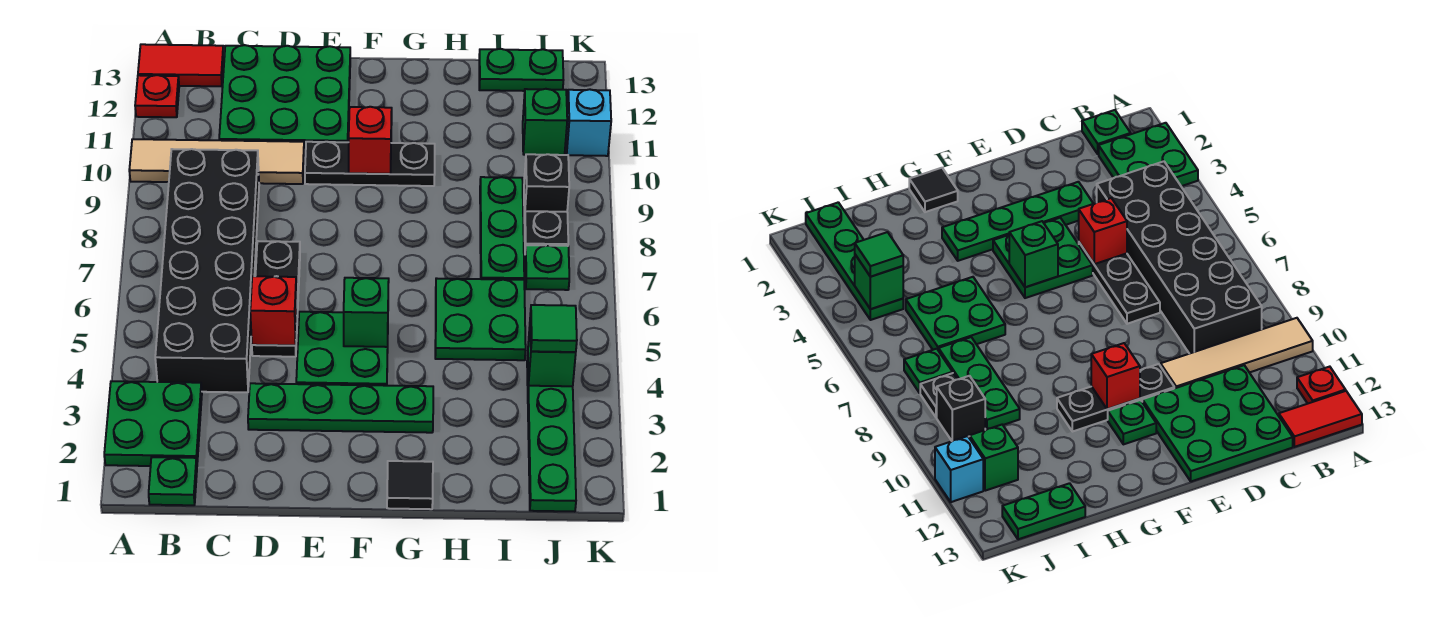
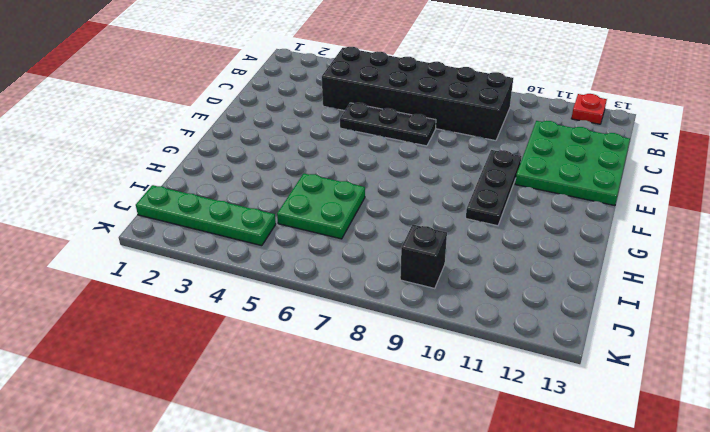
none -> green plate A2:B3 level 1
none -> tan tile A10:D10 level 1
none -> red tile A13:B13 level 1

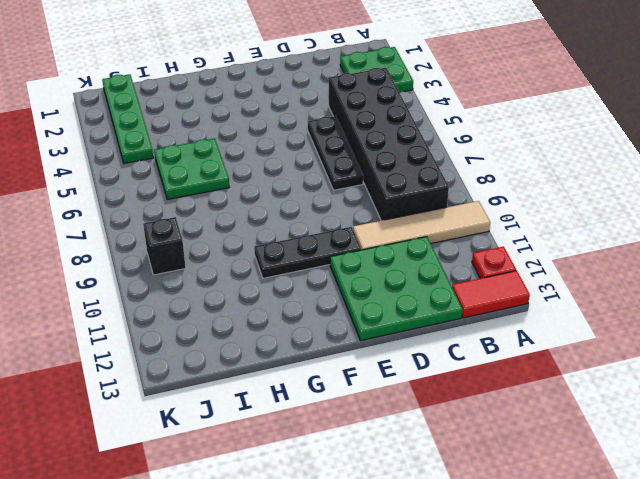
none -> green plate B1 level 1
none -> green plate D3:G3 level 1
none -> green plate E4:F5 level 1

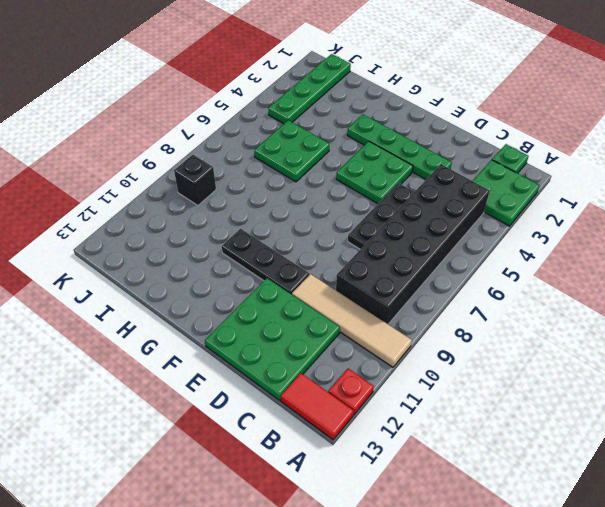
none -> green plate F11 level 1
none -> black tile G1 level 1
none -> green plate I7:I9 level 1

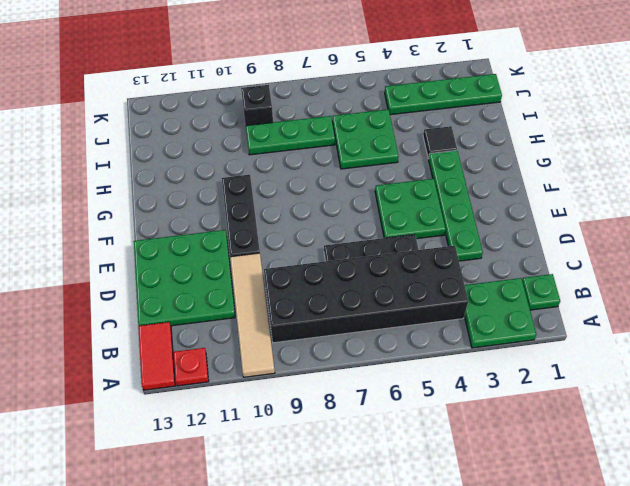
black tile H3 level 1 -> black tile G1 level 1
none -> green plate F11 level 1
none -> green plate I13:J13 level 1
none -> green plate J7 level 1

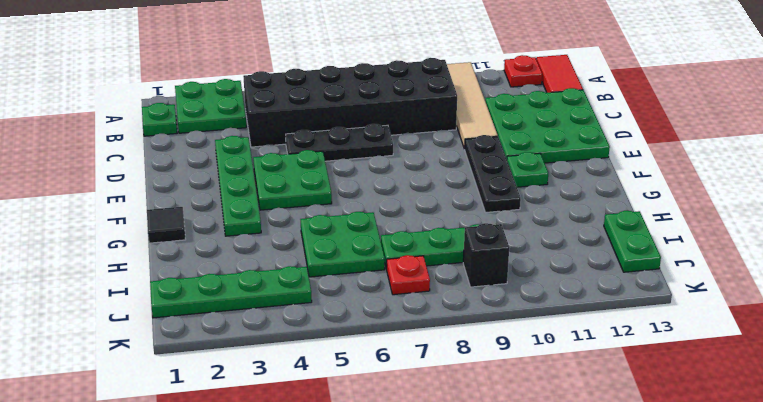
red plate J7 level 1 -> green plate J7 level 1
none -> black plate J8 level 1
none -> green brick J11 level 1
none -> cyan brick K11 level 1

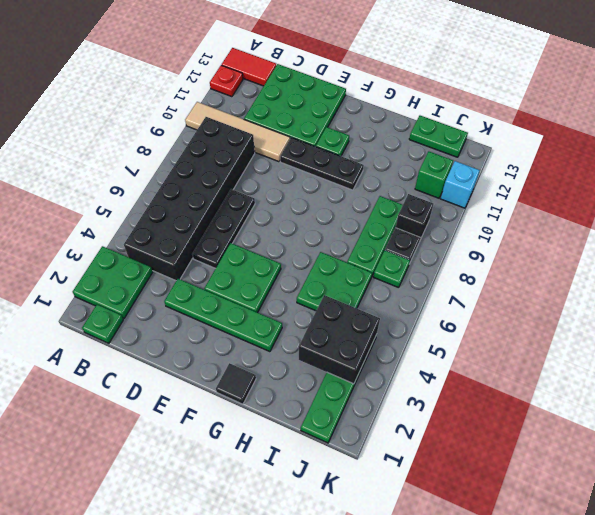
black brick I3:J4 level 2 -> green brick J4 level 2
none -> red brick D5 level 2
none -> green brick F5 level 2
none -> red brick F10 level 2

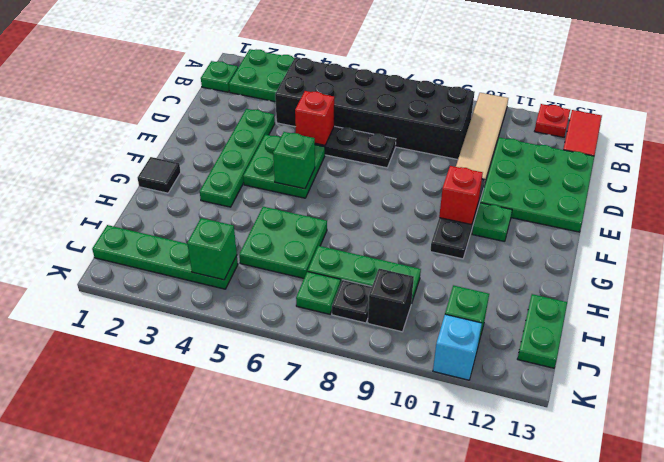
none -> green tile J4 level 3

